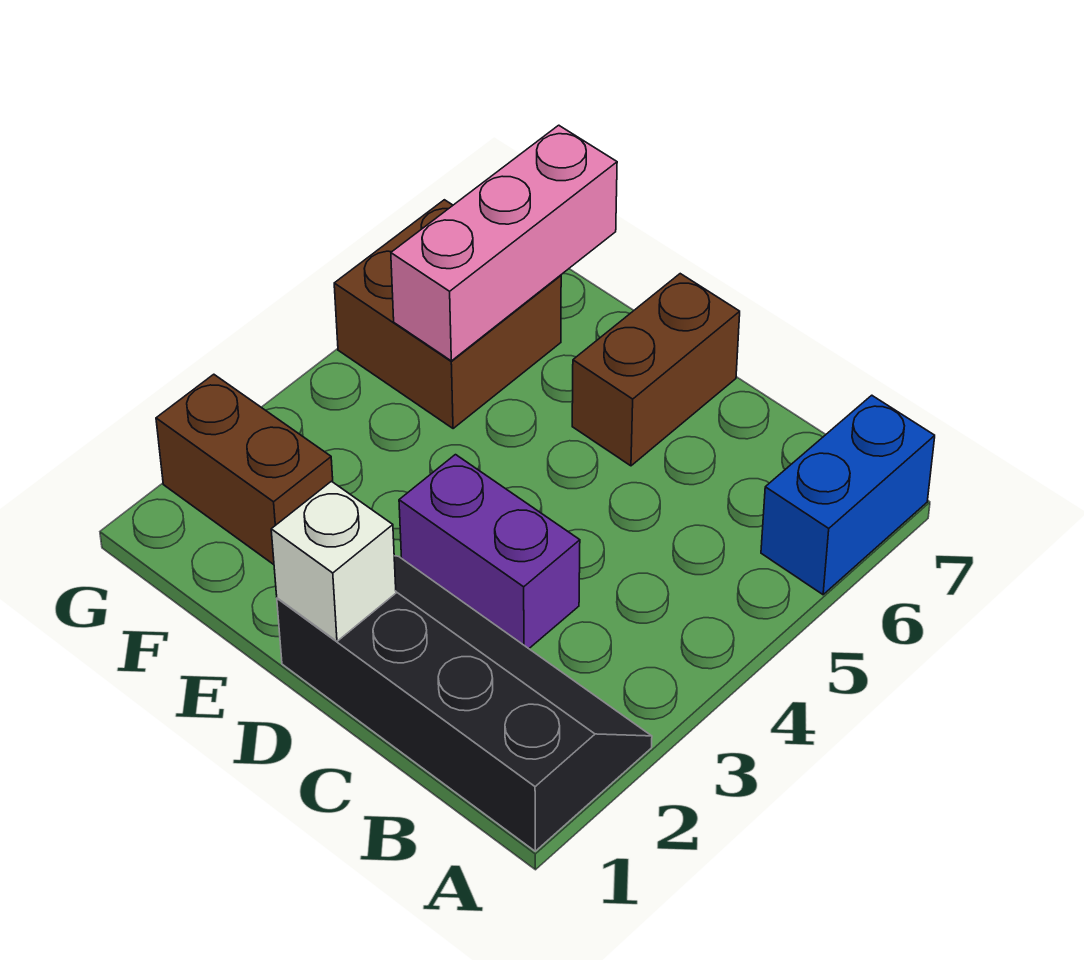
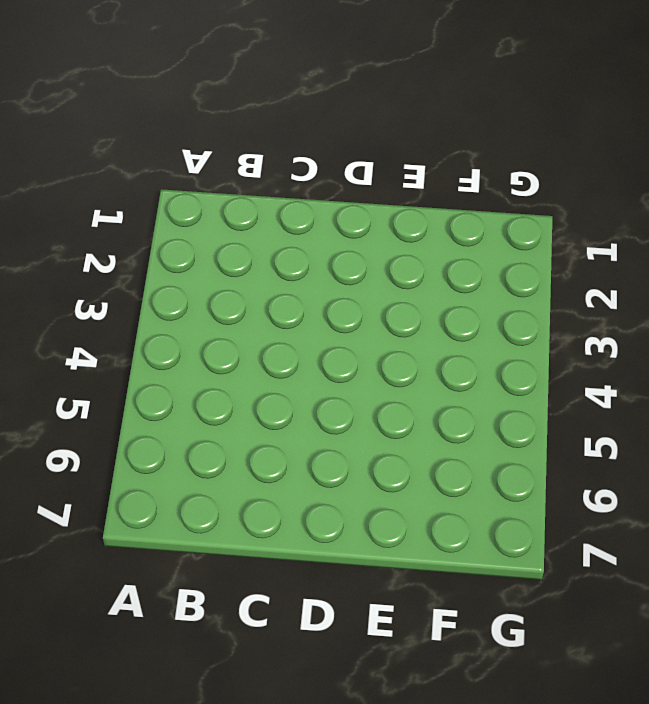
none -> black slope A1:D2 level 1 top 1
none -> blue brick A6:A7 level 1

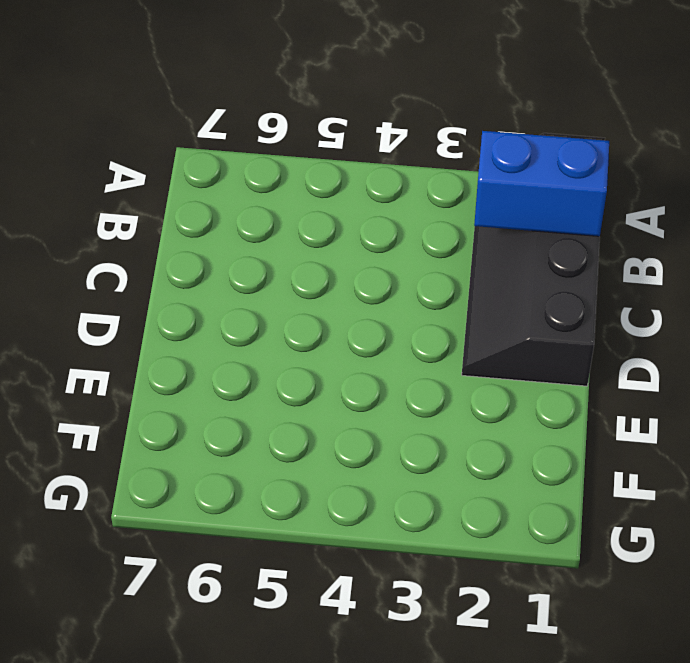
blue brick B1:B2 level 2 -> blue brick A6:A7 level 1
none -> purple brick C3:D3 level 1
none -> brown brick D6:D7 level 1

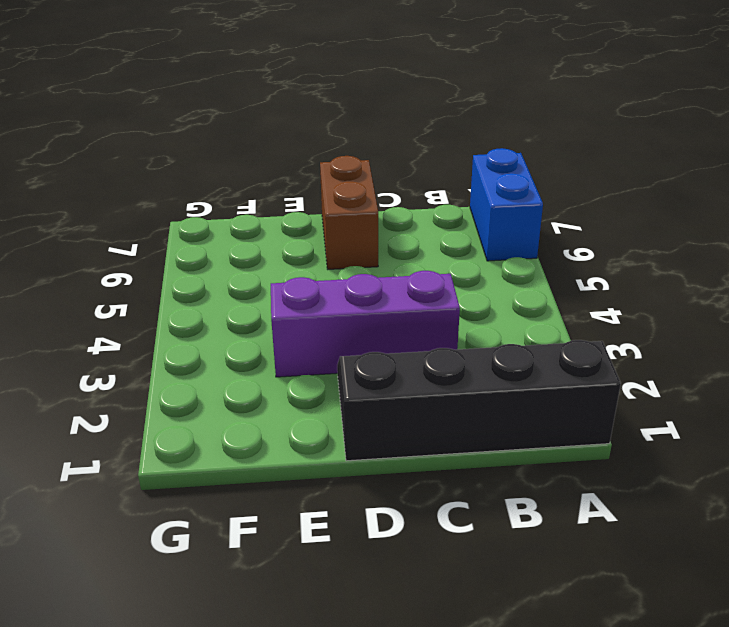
purple brick C3:E3 level 1 -> purple brick C3:D3 level 1
none -> brown brick F2:G2 level 1
none -> brown brick F5:G6 level 1

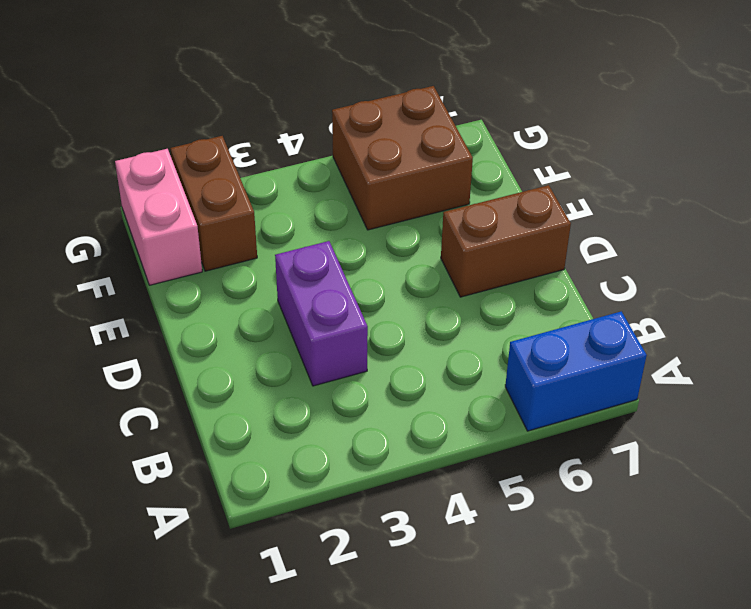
pink brick F1:G1 level 1 -> none
none -> black slope A1:D2 level 1 top 1
none -> white brick D1 level 2

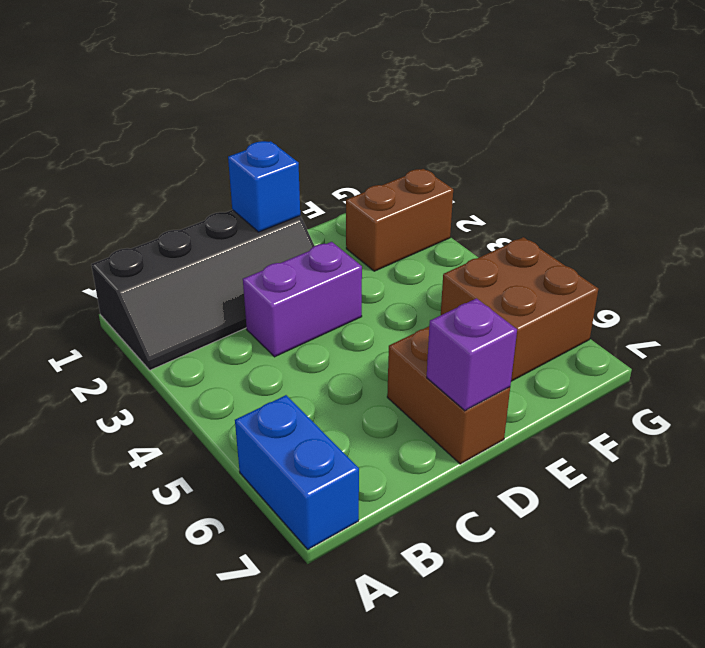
blue brick D1 level 2 -> white brick D1 level 2
purple brick D7 level 2 -> none
none -> pink brick F5:F7 level 2

